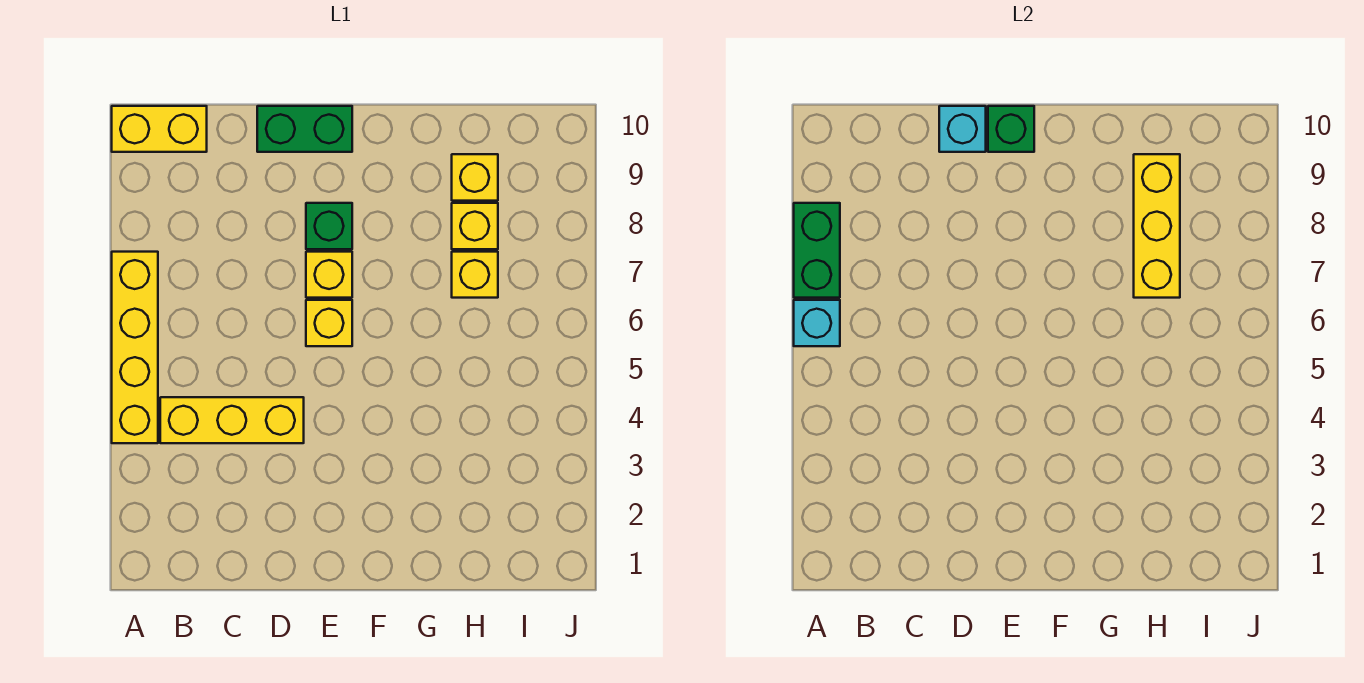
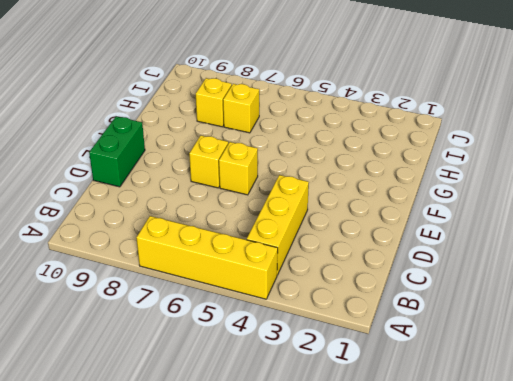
none -> yellow brick A10:B10 level 1
none -> green brick E8 level 1
none -> yellow brick H9 level 1

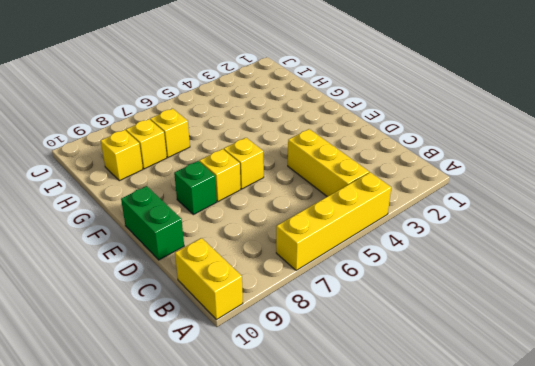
none -> cyan brick A6 level 2
none -> green brick A7:A8 level 2
none -> cyan brick D10 level 2

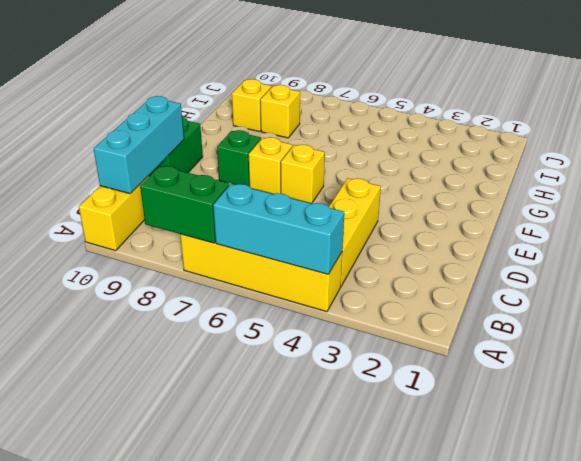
cyan brick A4:A6 level 2 -> cyan brick A6 level 2
cyan brick B10:D10 level 2 -> cyan brick D10 level 2
none -> yellow brick H7 level 1
none -> green brick E10 level 2
none -> yellow brick H7:H9 level 2

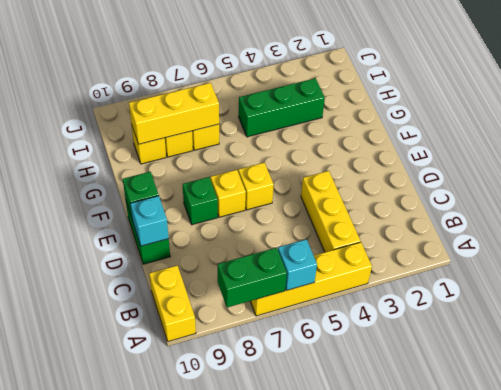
green brick H3:H5 level 1 -> none

